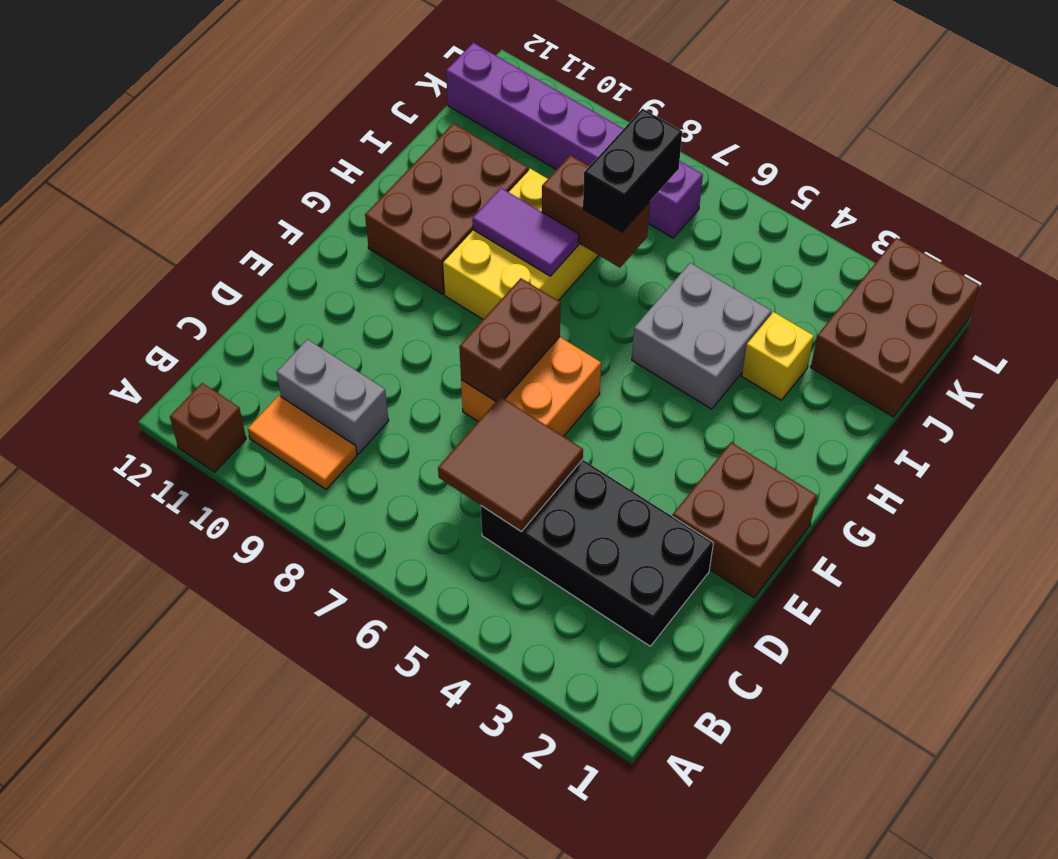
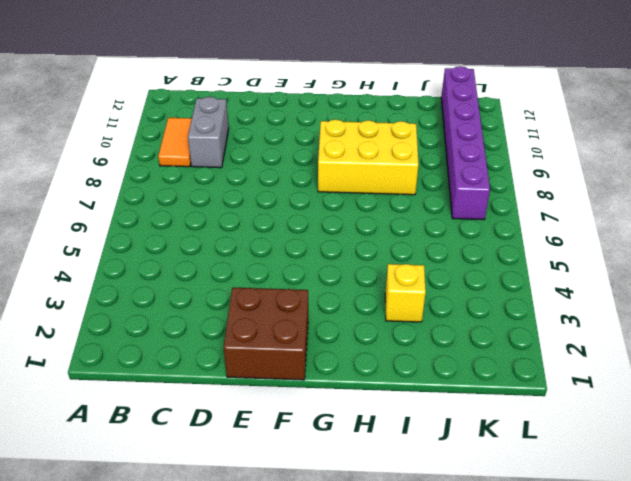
none -> brown brick A11 level 1
none -> black brick C2:D5 level 1
none -> orange brick E6:F7 level 1

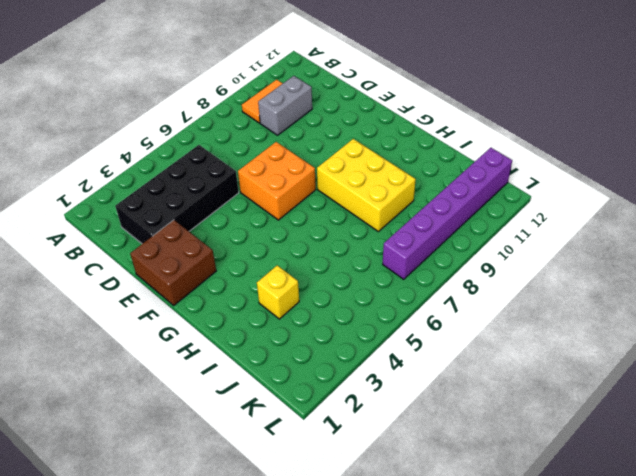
none -> brown brick A11 level 1
none -> brown brick G10:I11 level 1
none -> grey brick H4:I5 level 1

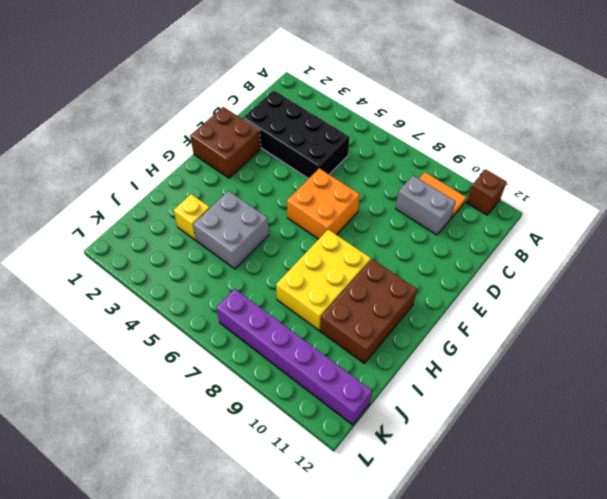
none -> brown brick J1:L2 level 1
none -> brown tile C5:D6 level 2
none -> brown brick E7:F7 level 2

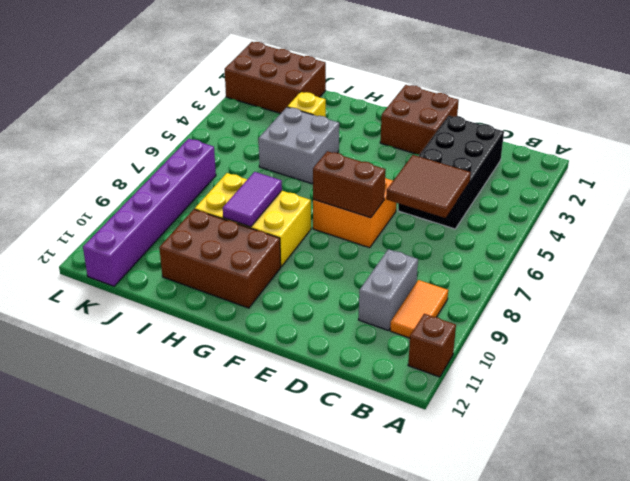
none -> brown brick I7:I8 level 2
none -> black brick I7:J7 level 3

